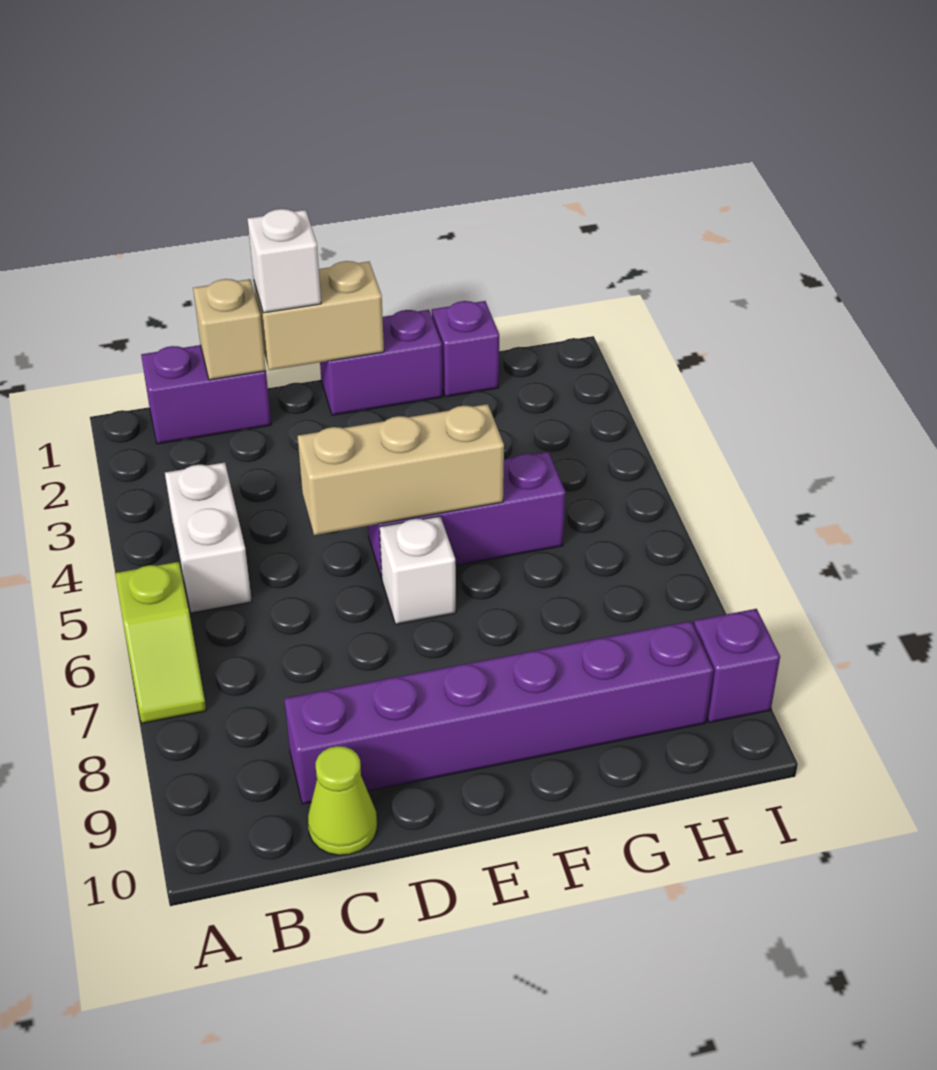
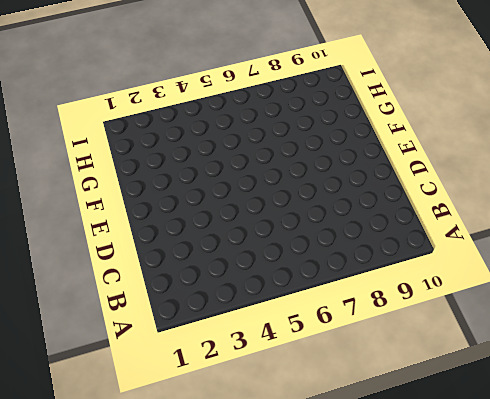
none -> lime slope A6:A7 level 1 top 6
none -> purple brick B1:C1 level 1
none -> white brick B4:B5 level 1

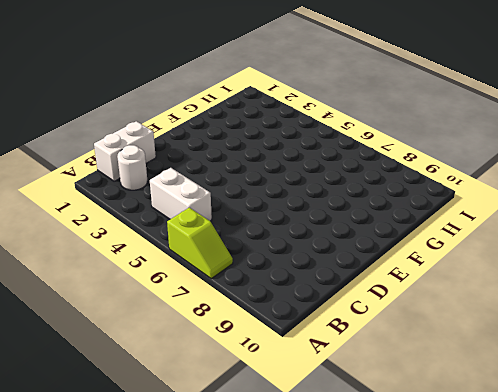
white brick B1:C1 level 1 -> purple brick B1:C1 level 1
white round brick B2 level 1 -> none
none -> purple brick C9:H9 level 1
none -> lime cone C10 level 1
none -> purple brick E1:F1 level 1

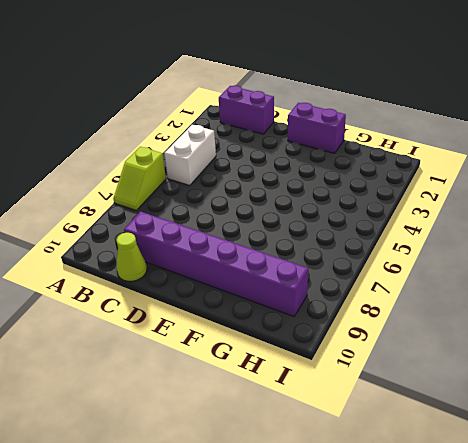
none -> purple brick E5:G5 level 1
none -> white brick E6 level 1
none -> purple brick G1 level 1

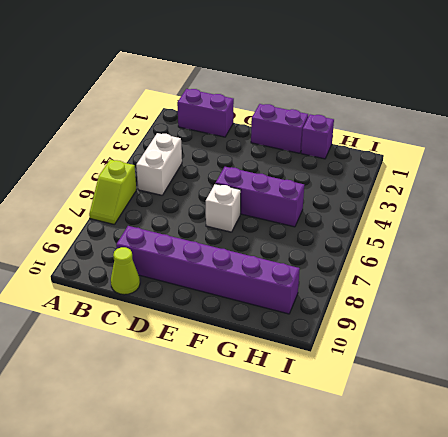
none -> purple brick I9 level 1
none -> tan brick C1 level 2
none -> tan brick D1:E1 level 2

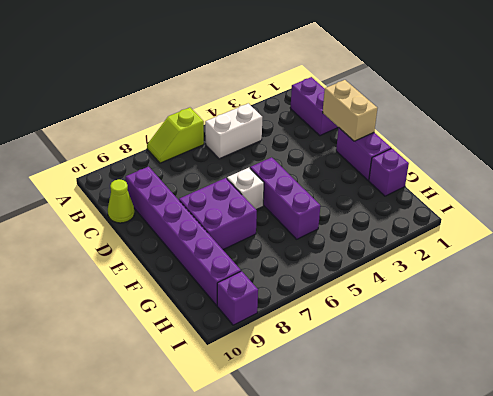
purple brick E7:F8 level 1 -> none
none -> tan brick C1 level 2
none -> tan brick D5:F5 level 2
none -> white brick D1 level 3

